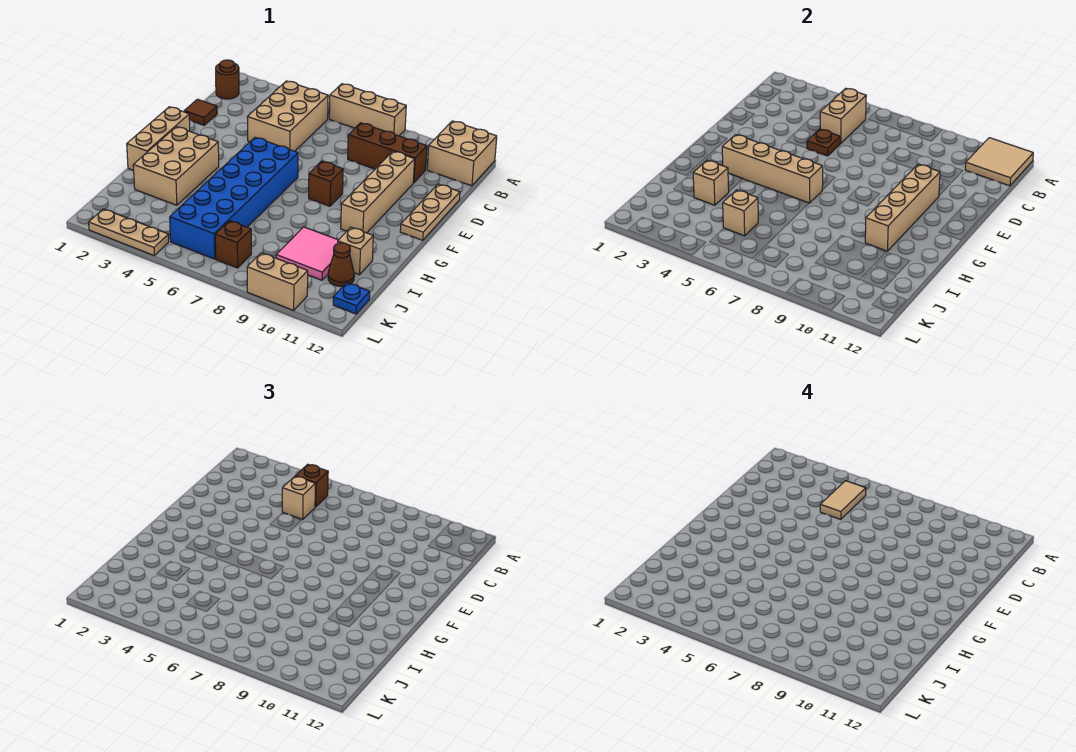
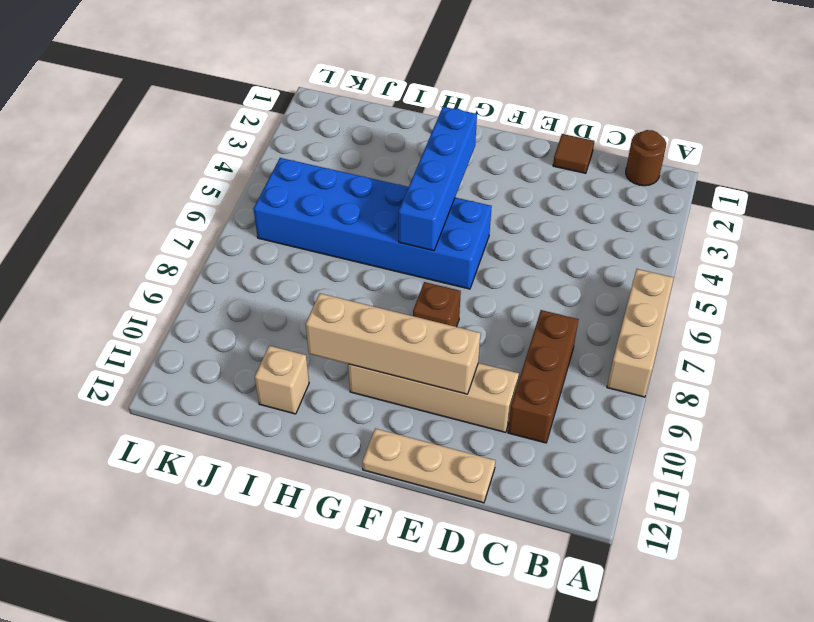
blue brick G3:G6 level 2 -> tan brick G3:G6 level 2
none -> tan brick A11:B12 level 1
none -> tan brick B4:D5 level 1
none -> tan brick F1:H1 level 1

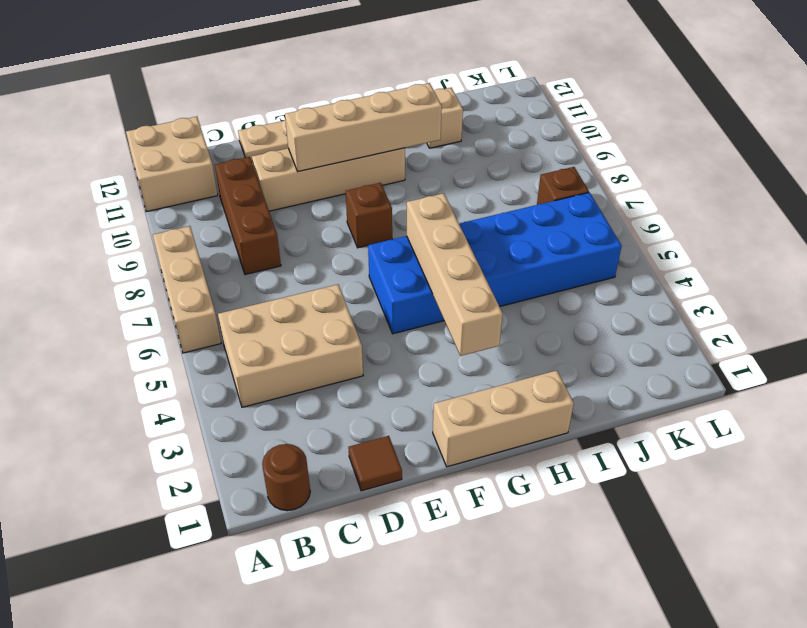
none -> tan brick G2:I3 level 1
none -> pink tile I9:J10 level 1
none -> brown cone J11 level 1

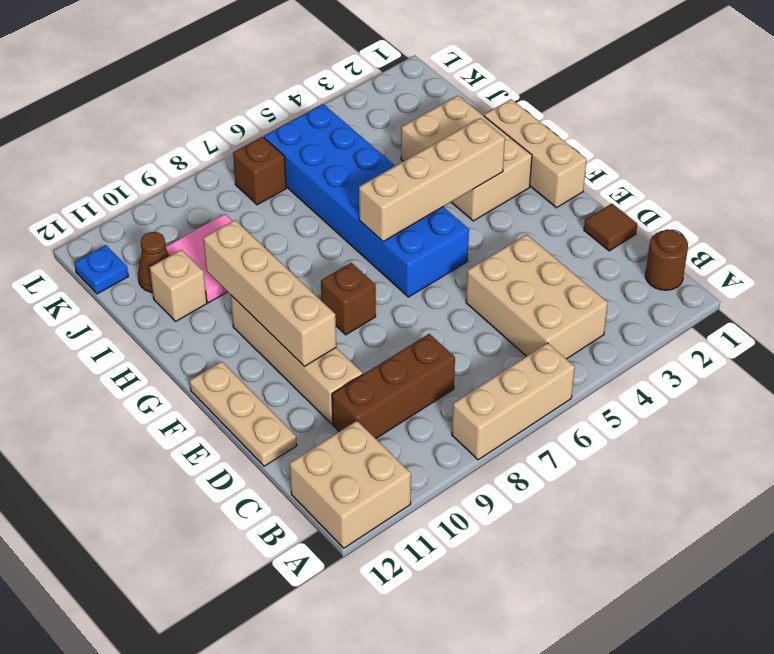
none -> tan plate L2:L4 level 1
none -> tan brick L9:L10 level 1
none -> tan tile A11:B12 level 2

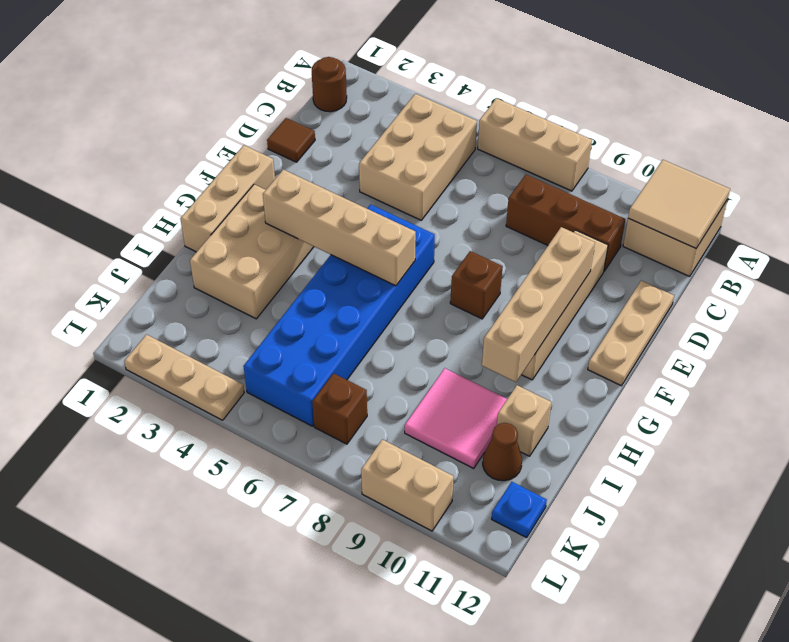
none -> tan brick B5:C5 level 2
none -> brown plate D5 level 2
none -> tan brick I3 level 2

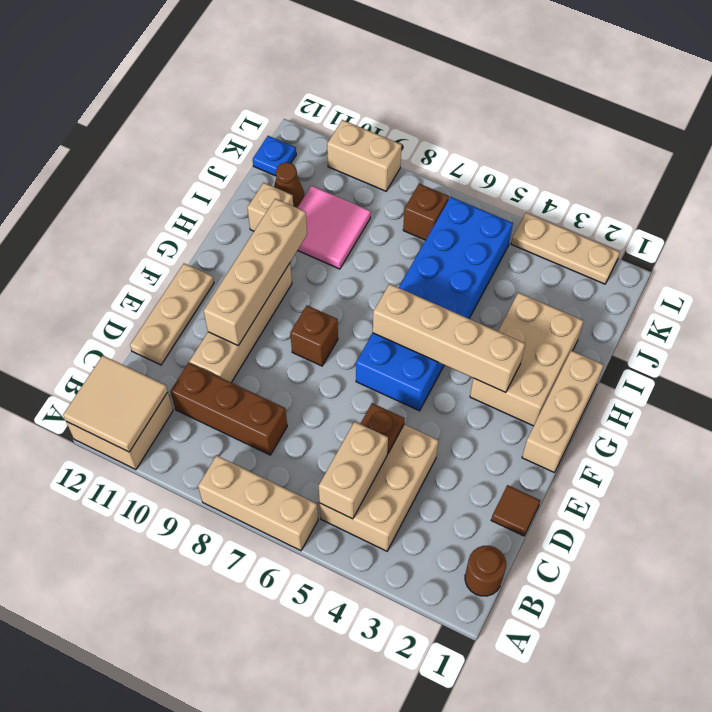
none -> tan brick I3 level 2
none -> tan brick J5 level 2
none -> brown brick B5 level 3

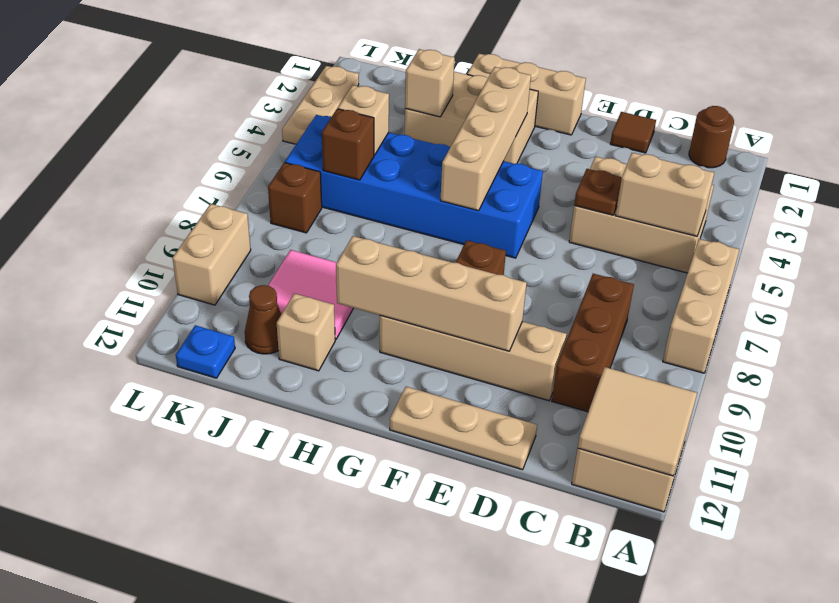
brown brick J6 level 2 -> brown brick B5 level 3
none -> tan brick C5 level 3
none -> tan tile B5:C5 level 4

